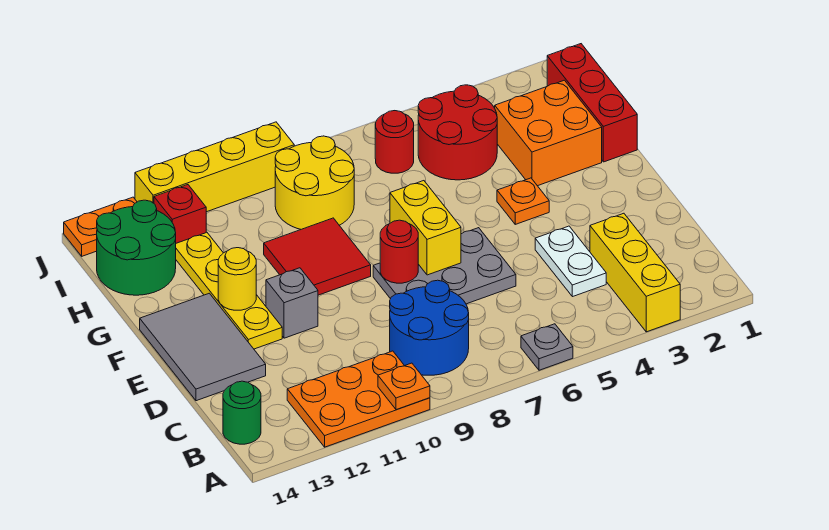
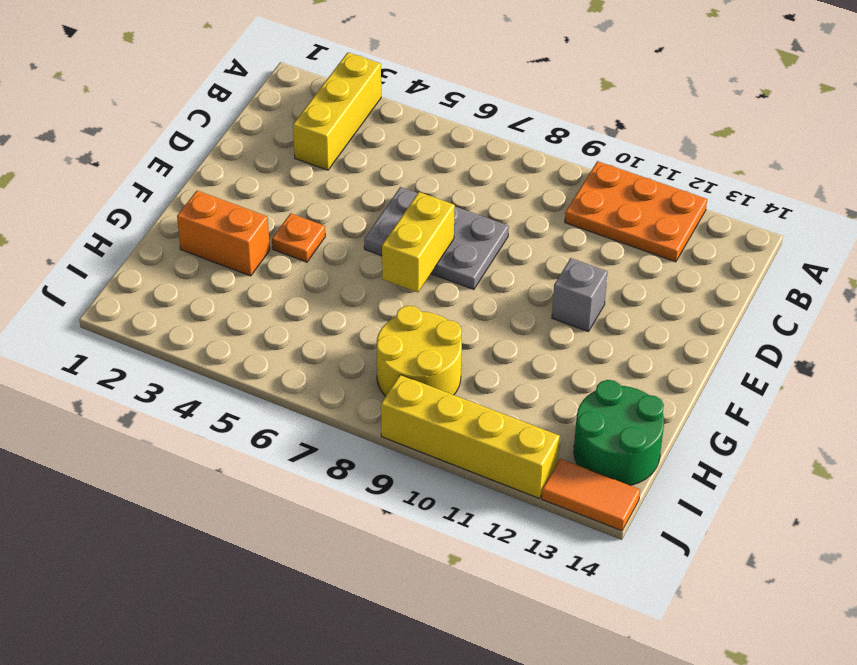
orange brick G2:G3 level 1 -> orange brick G2:H3 level 1
orange tile J13:J14 level 1 -> orange plate J13:J14 level 1
none -> grey plate A6 level 1
none -> blue round brick B8:C9 level 1
none -> green round brick B14 level 1

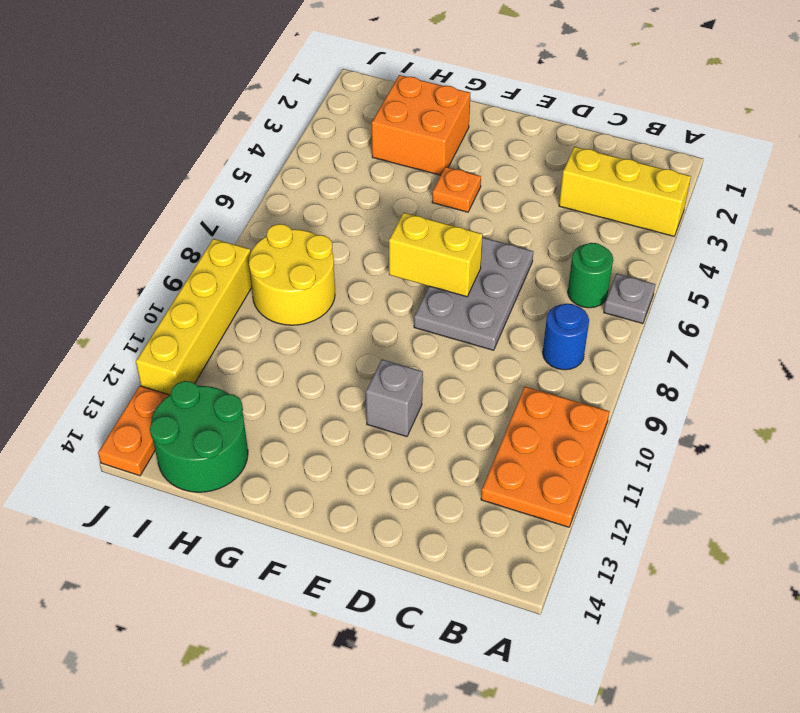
green round brick B6 level 1 -> green round brick B14 level 1
blue round brick B8 level 1 -> blue round brick B8:C9 level 1
none -> white plate C4:D4 level 1
none -> grey tile D13:F14 level 1
none -> yellow plate E12:H12 level 1

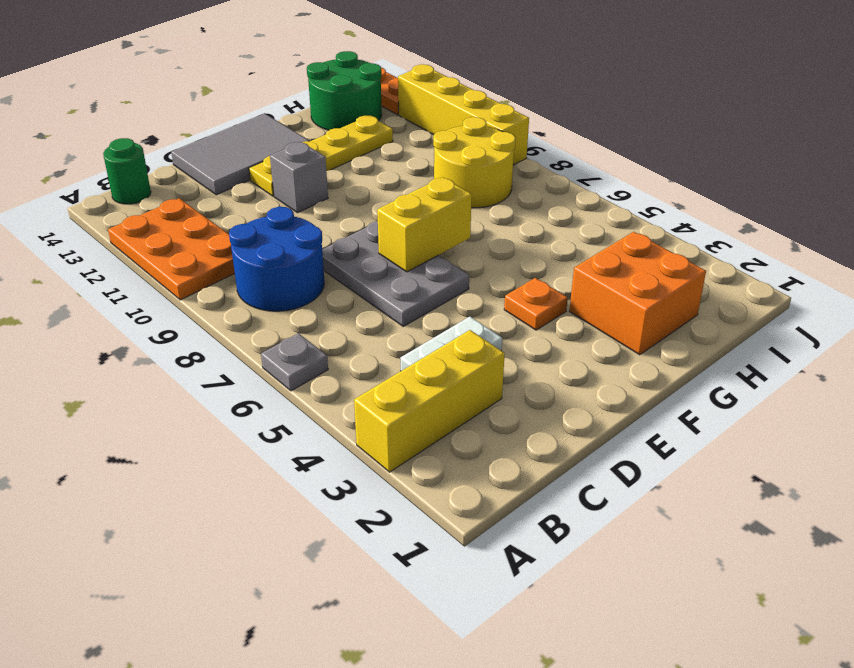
none -> red tile F9:G10 level 1
none -> red brick G1:I1 level 1
none -> red round brick H4:I5 level 1

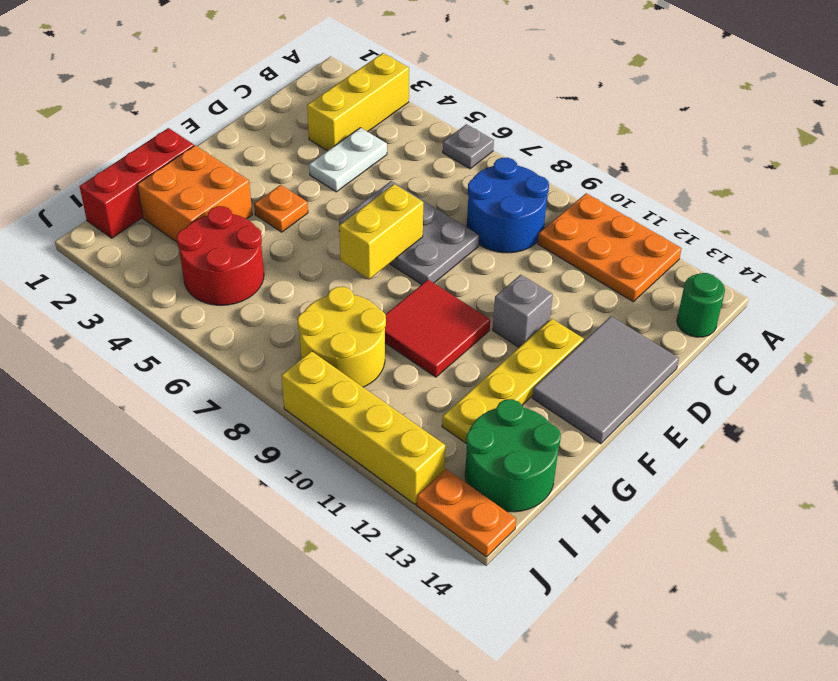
none -> red round brick I6 level 1
none -> red brick I12 level 1
none -> orange plate A10 level 2

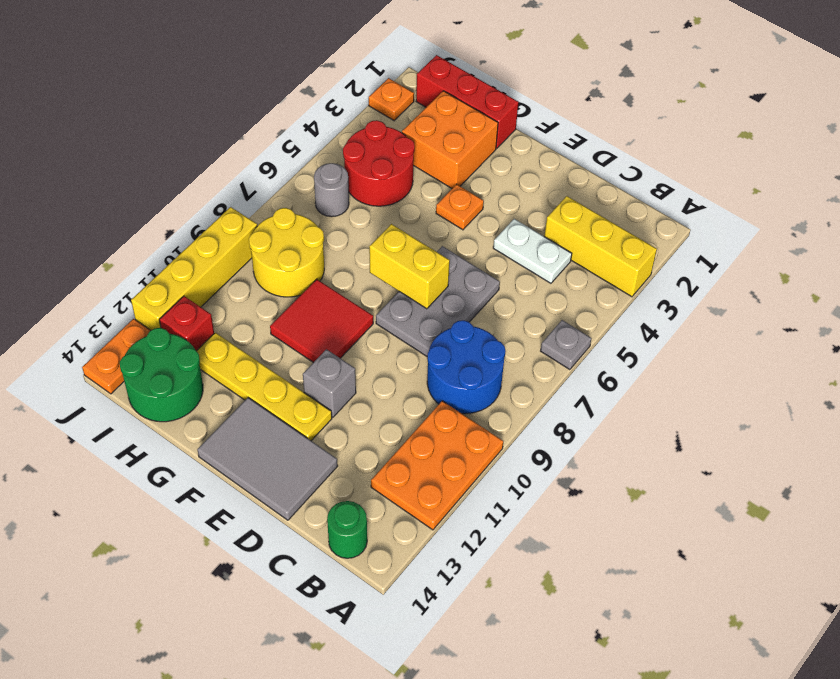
grey round brick I6 level 1 -> red round brick I6 level 1
orange plate J2 level 1 -> orange plate A10 level 2
none -> red round brick E8 level 2
none -> yellow round brick F12 level 2

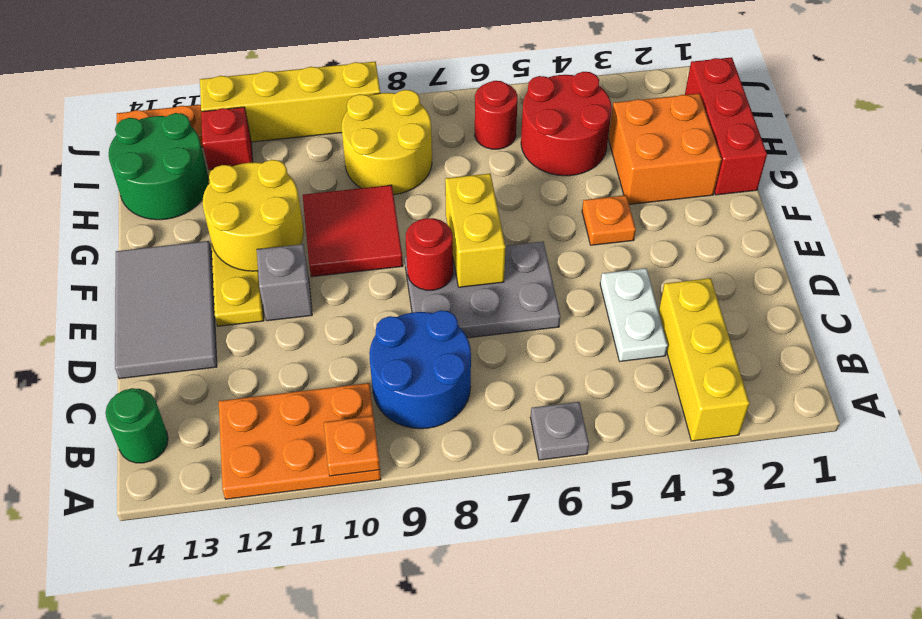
yellow round brick F11:G12 level 2 -> yellow round brick F12 level 2

